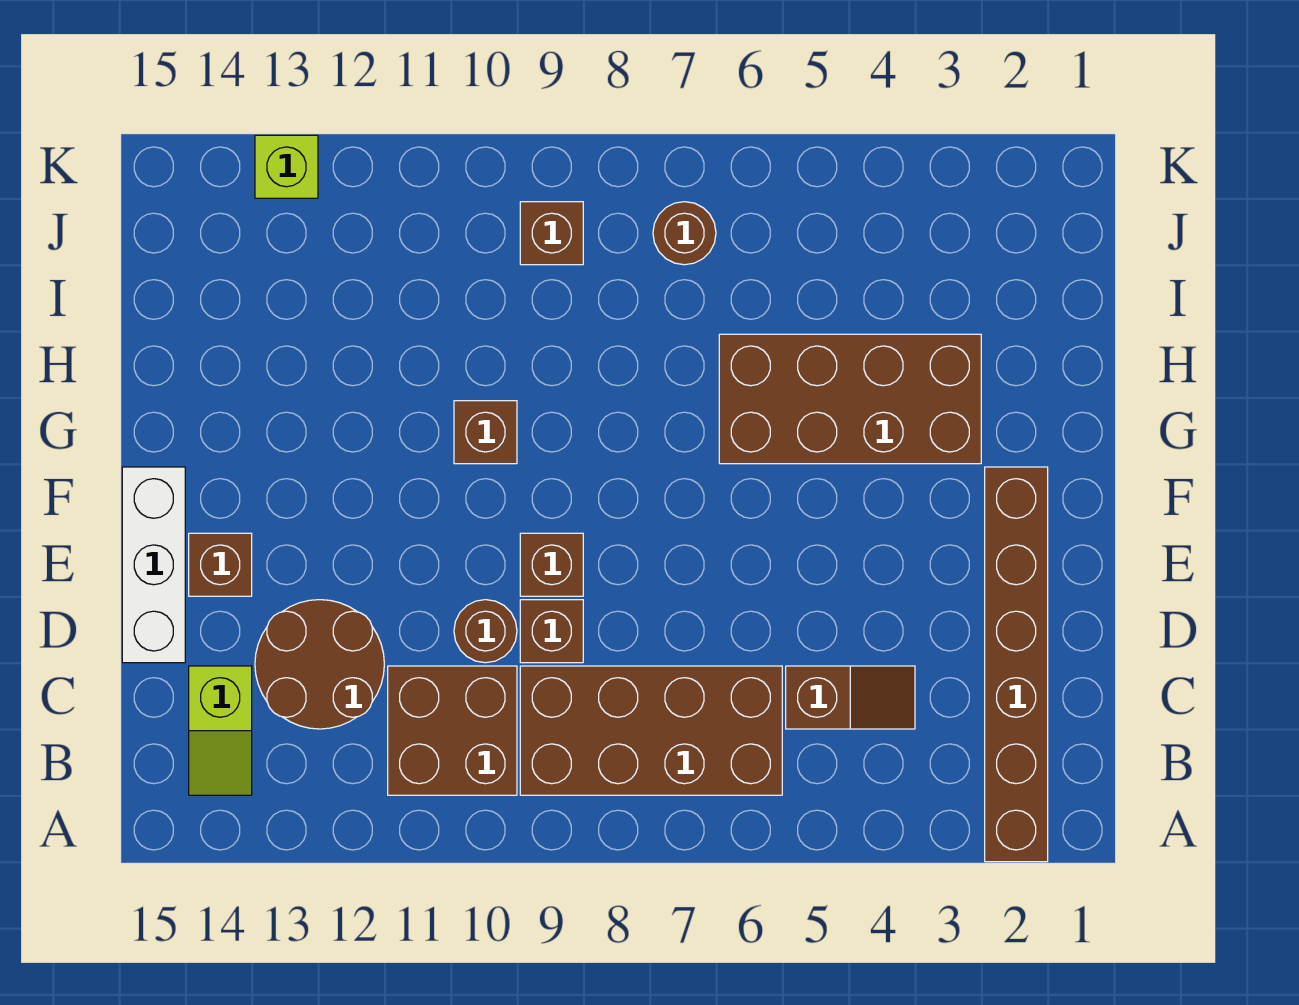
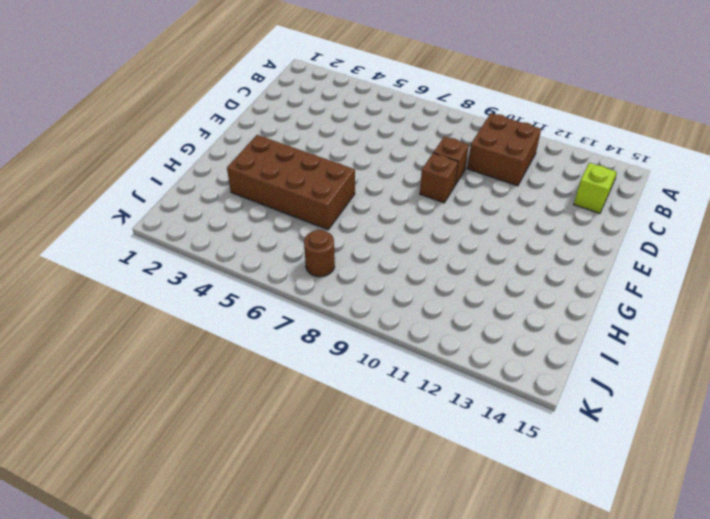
none -> brown brick A2:F2 level 1
none -> brown brick B6:C9 level 1
none -> brown slope C4:C5 level 1 top 5

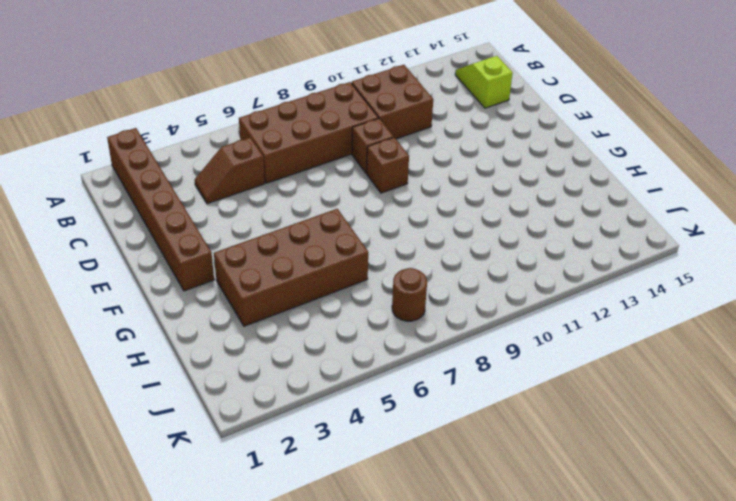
none -> brown round brick C12:D13 level 1
none -> brown round brick D10 level 1
none -> white brick D15:F15 level 1

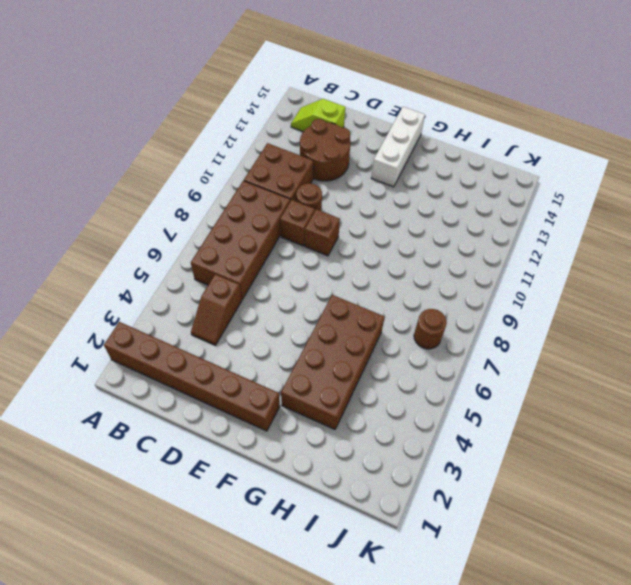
white brick F13:F15 level 1 -> white brick D15:F15 level 1
none -> brown brick E14 level 1
none -> brown brick G10 level 1
none -> brown brick J9 level 1

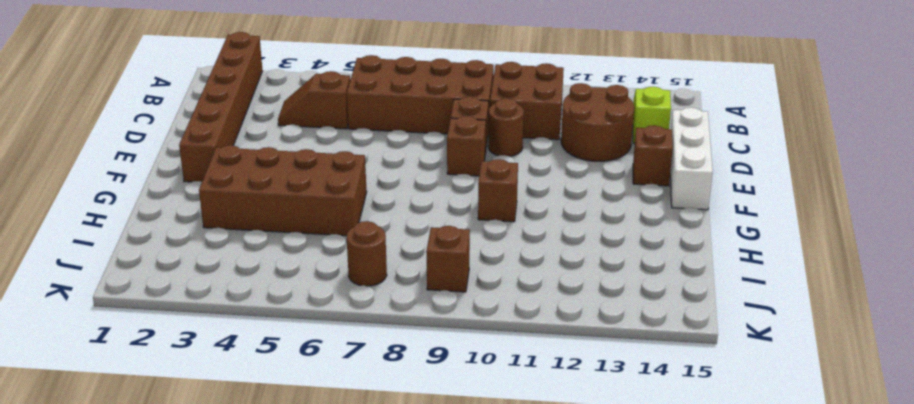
none -> lime brick K13 level 1

